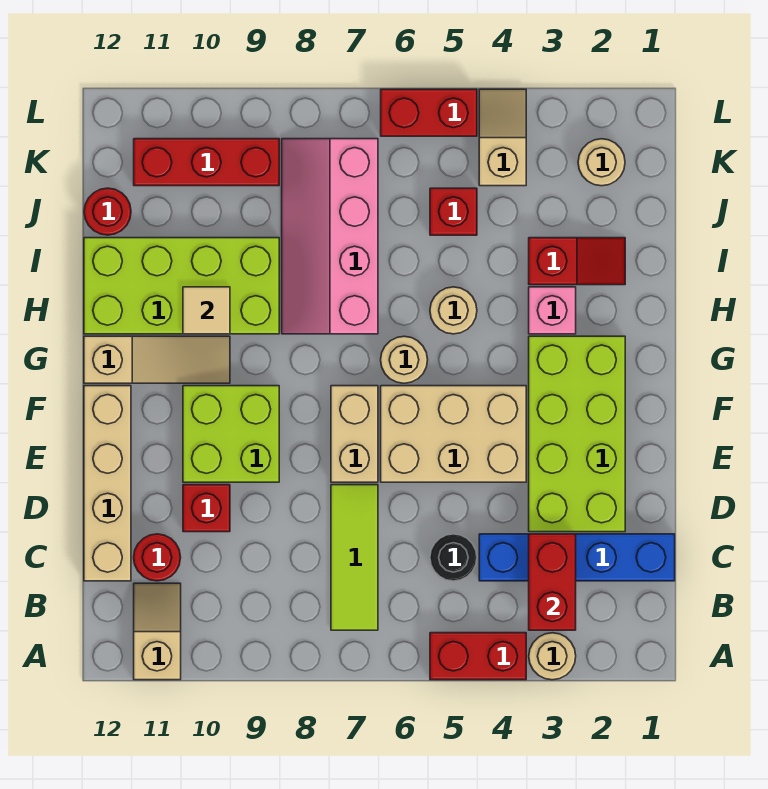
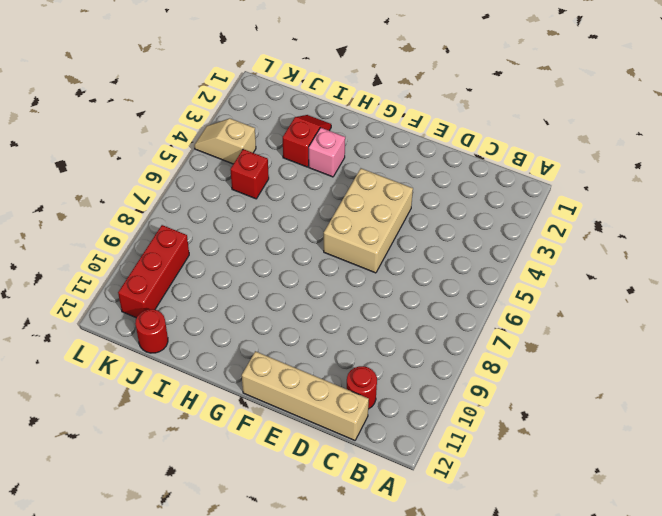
none -> tan round brick A3 level 1
none -> red brick A4:A5 level 1
none -> tan slope A11:B11 level 1 top A

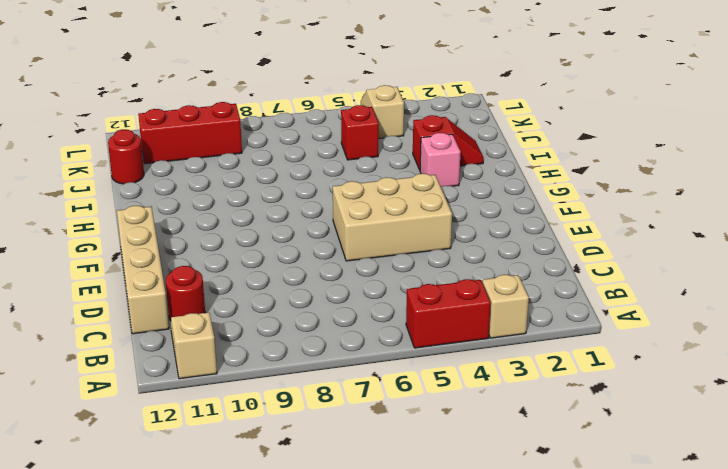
tan brick A3 level 1 -> tan round brick A3 level 1
none -> lime tile B7:D7 level 1
none -> blue brick C1:C4 level 1
none -> black round brick C5 level 1

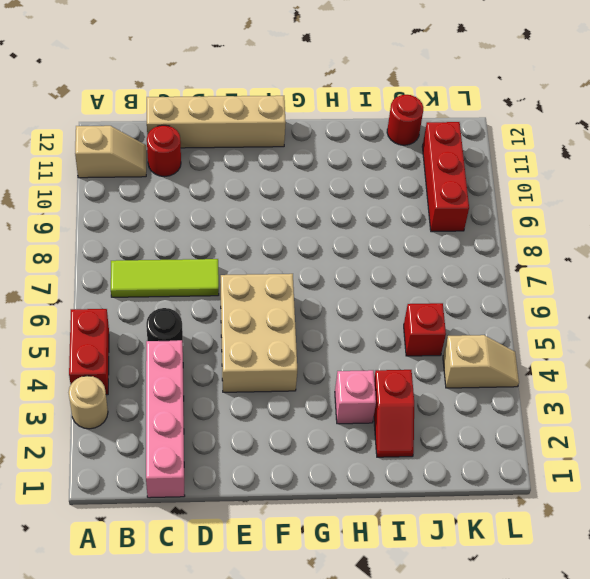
pink brick C1:C4 level 1 -> blue brick C1:C4 level 1
none -> lime brick D2:G3 level 1
none -> red brick D10 level 1
none -> tan brick E7:F7 level 1

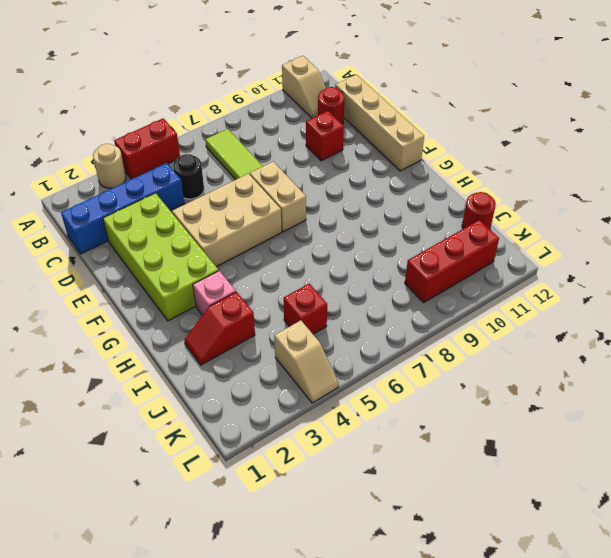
none -> lime brick E9:F10 level 1
none -> tan round brick G6 level 1
none -> tan slope G10:G12 level 1 top 12

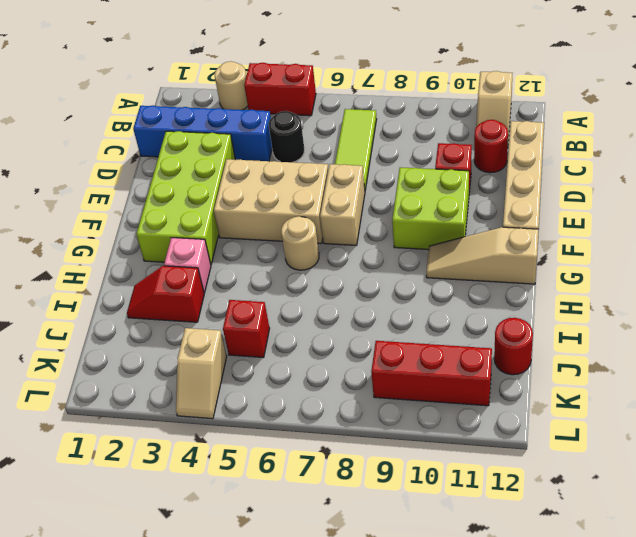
none -> tan round brick H5 level 1
none -> pink slope H7:K8 level 1 top 7
none -> lime brick H9:I12 level 1

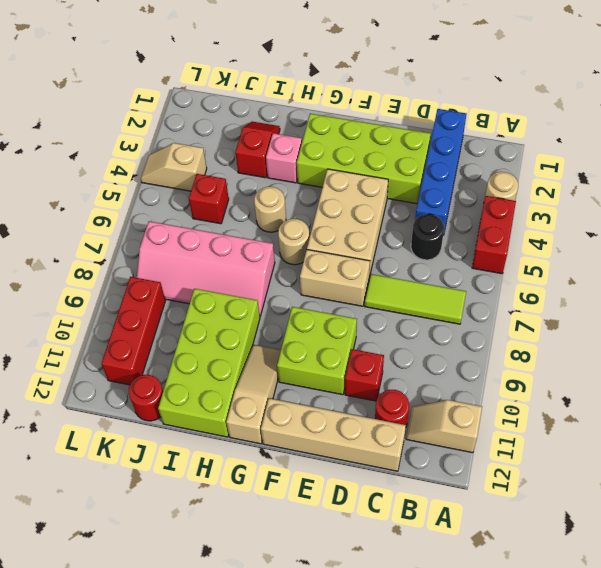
none -> tan round brick K2 level 1
none -> red brick L5:L6 level 1
none -> red brick B3:C3 level 2

